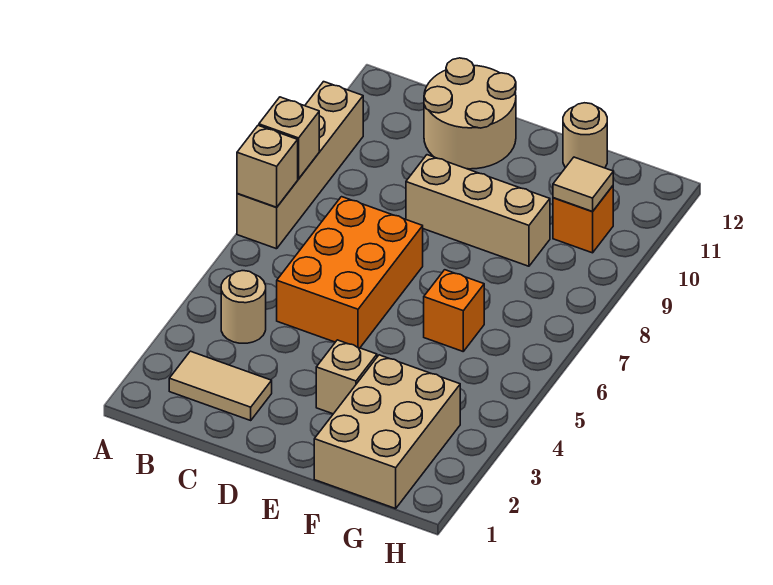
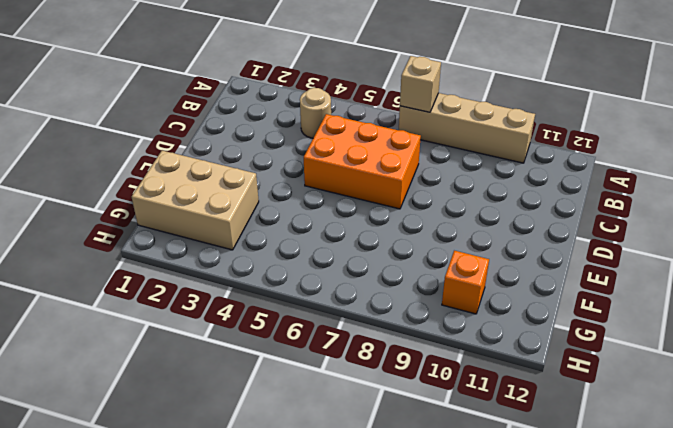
none -> tan tile B2:C2 level 1
none -> tan round brick C11:D12 level 1
none -> tan brick D9:F9 level 1

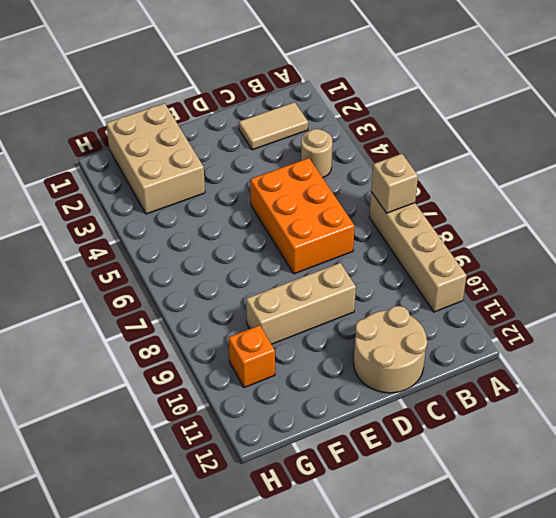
none -> tan brick E3 level 1
none -> orange brick F6 level 1
none -> tan round brick F12 level 1

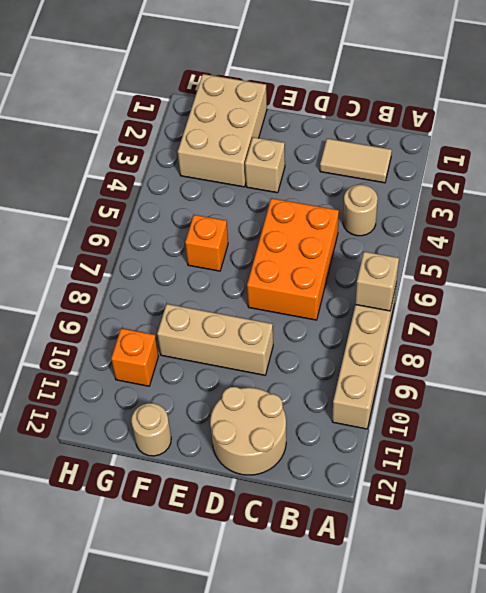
none -> tan brick A8 level 2
none -> tan tile G10 level 2

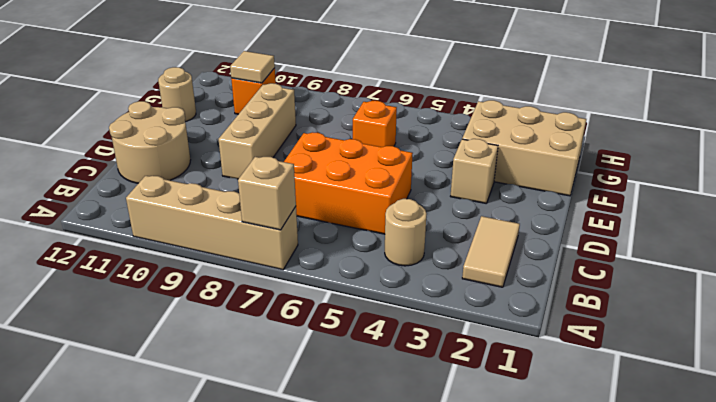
none -> tan brick A8 level 2

